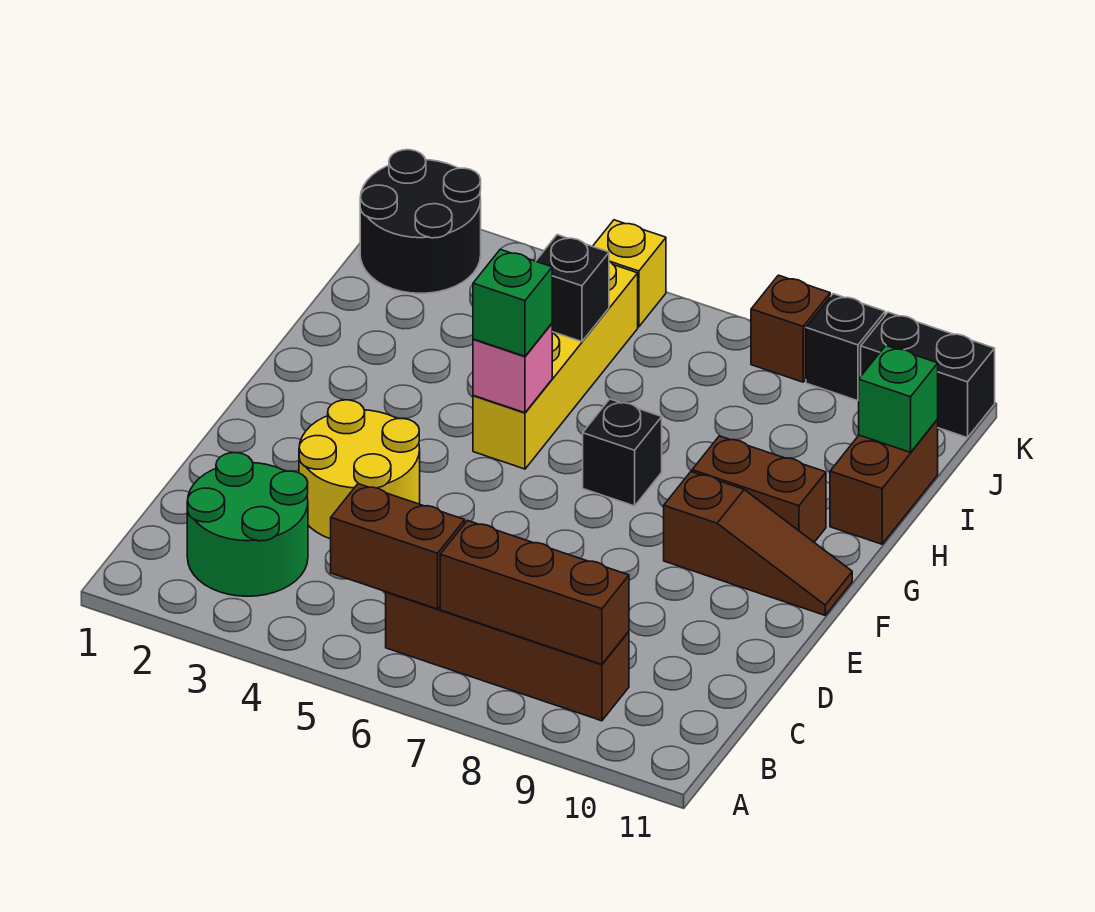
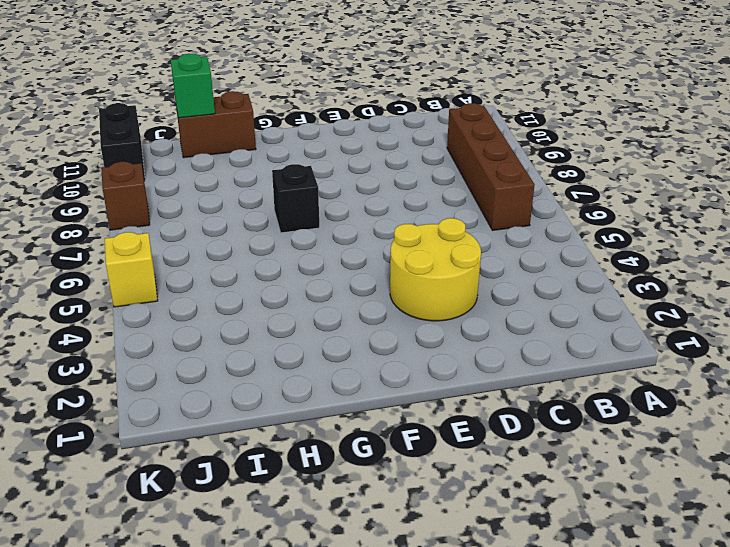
none -> green round brick B2:C3 level 1
none -> brown slope F9:F11 level 1 top 9
none -> yellow brick G5:J5 level 1

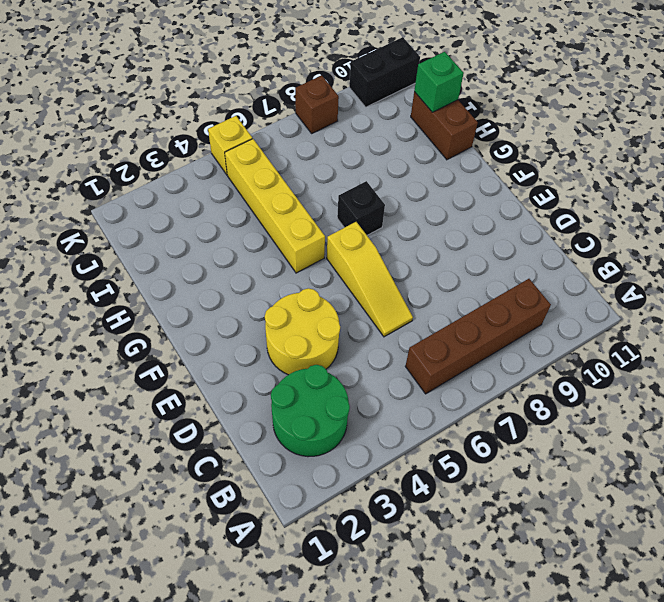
yellow slope D6:F6 level 1 top F -> none
none -> brown slope F9:F11 level 1 top 9
none -> brown brick G9:G10 level 1
none -> black round brick J1:K2 level 1

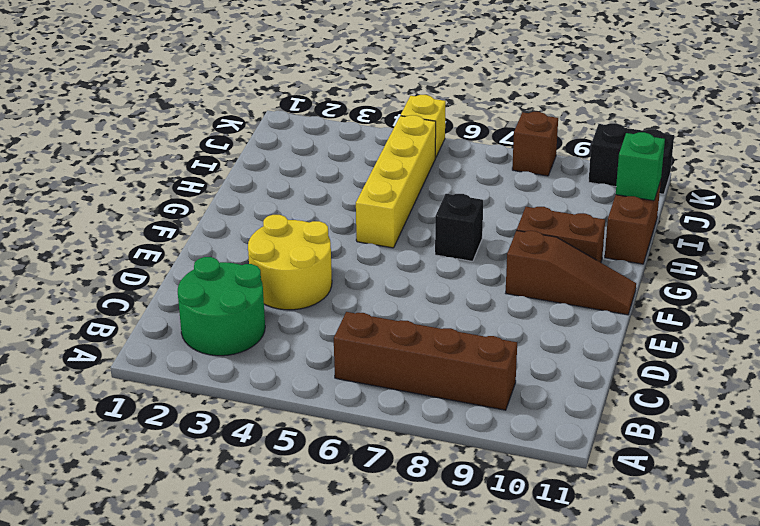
none -> black round brick J1:K2 level 1
none -> black brick K9 level 1
none -> brown brick B5:B6 level 2

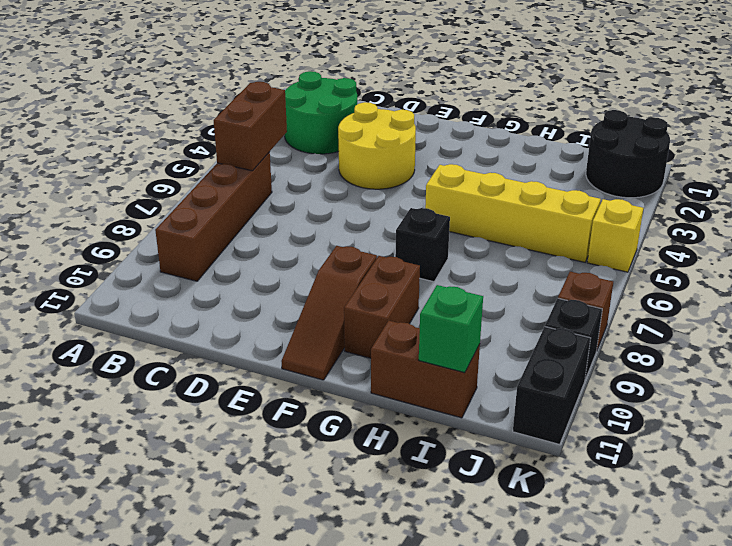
none -> brown brick B7:B9 level 2
none -> pink brick G5 level 2
none -> black brick I5 level 2

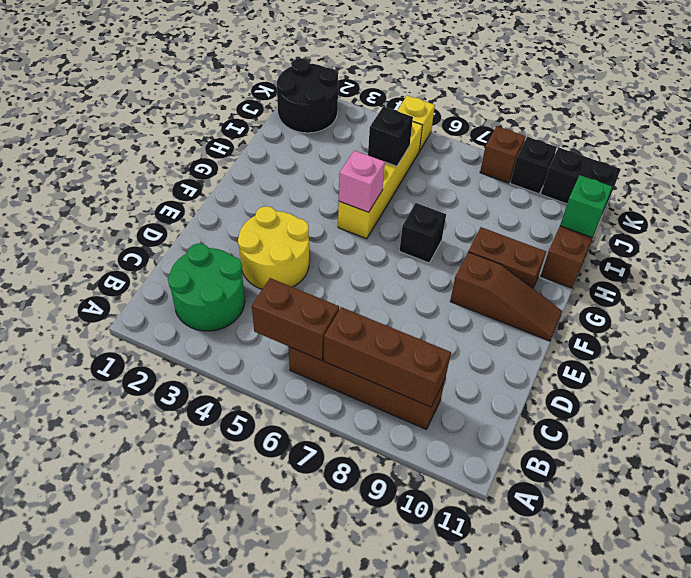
none -> green brick G5 level 3

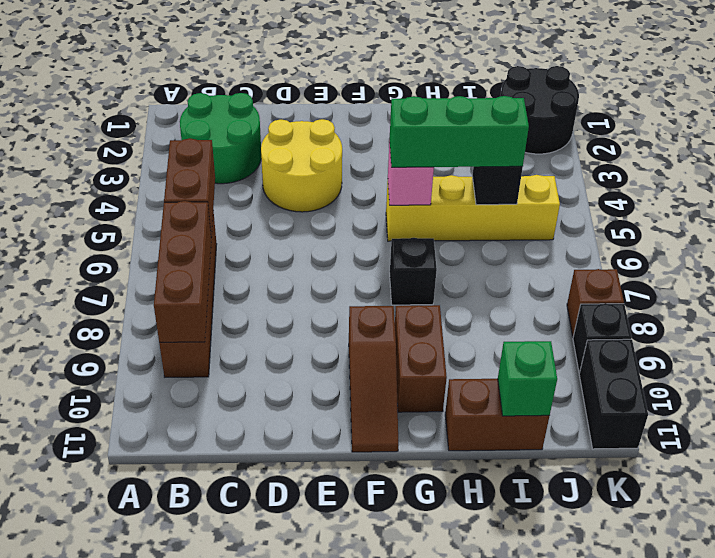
green brick G5:I5 level 3 -> green brick G5 level 3
none -> yellow brick K5 level 1

